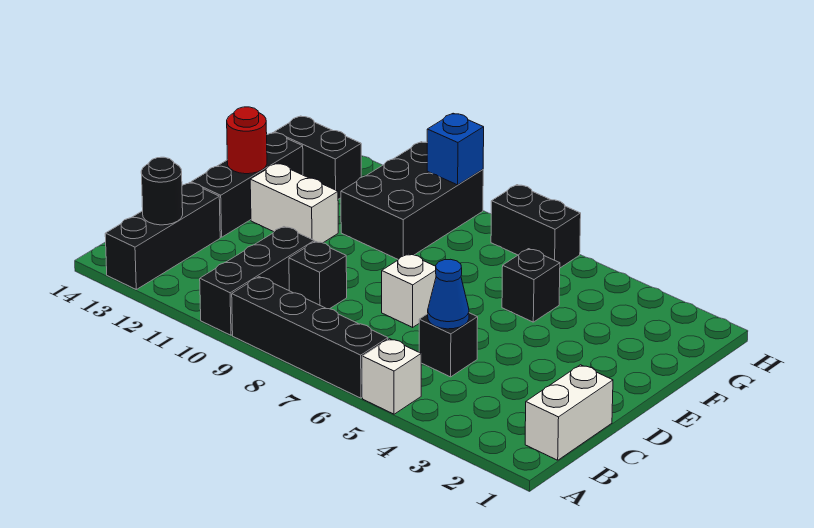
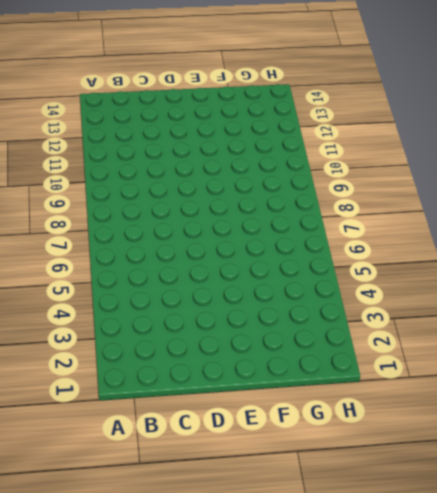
none -> white brick A5 level 1
none -> black brick A6:A9 level 1
none -> black brick A10:C10 level 1

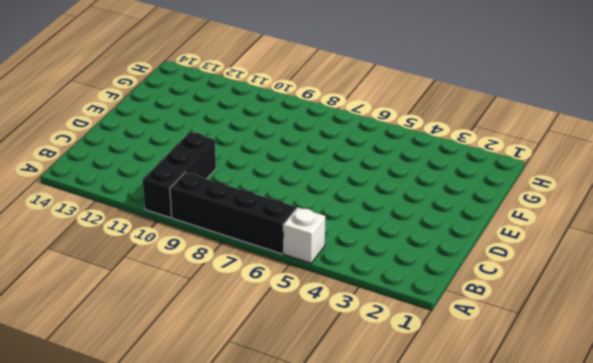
none -> black brick A13:C13 level 1
none -> white brick B1:C1 level 1
none -> black brick C5 level 1

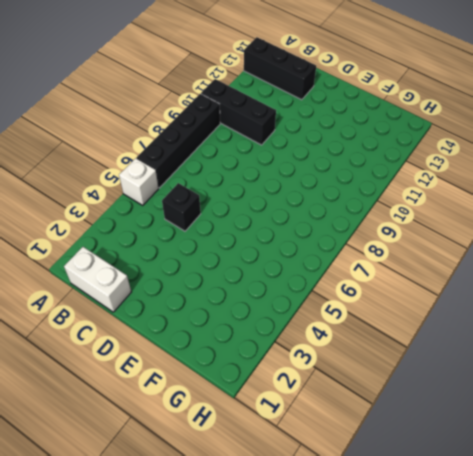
none -> black brick C9 level 1
none -> white brick D7 level 1
none -> black brick D13:F13 level 1

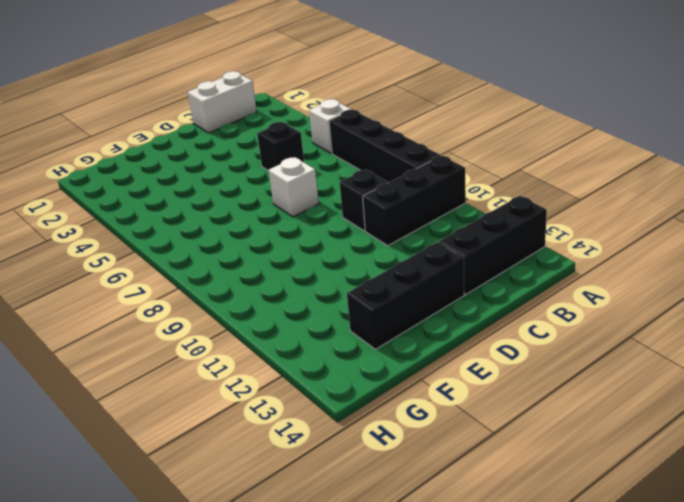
none -> white brick E11:E12 level 1
none -> black brick F5 level 1
none -> black brick F9:H10 level 1

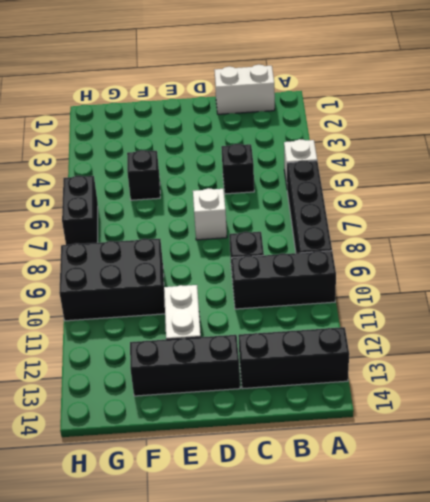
none -> black brick G12:G13 level 1
none -> black round brick B13 level 2
none -> blue cone C5 level 2

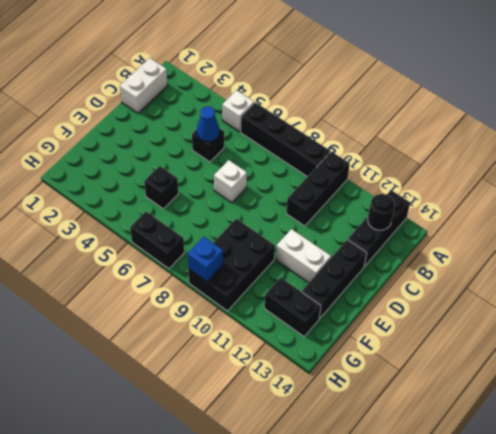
none -> black brick C9 level 1
none -> red round brick E13 level 2

